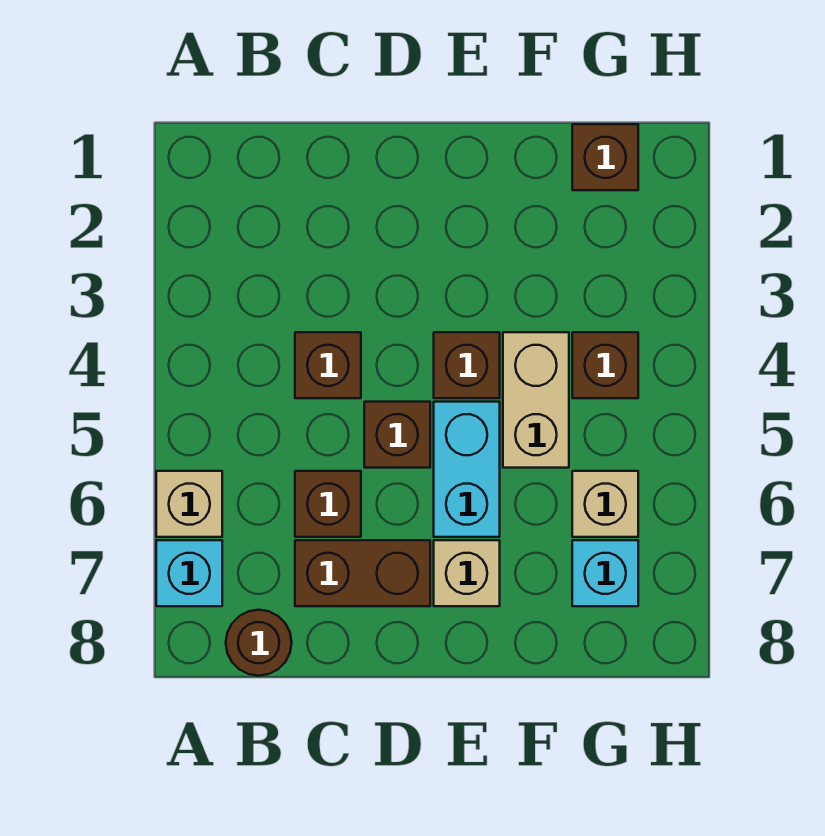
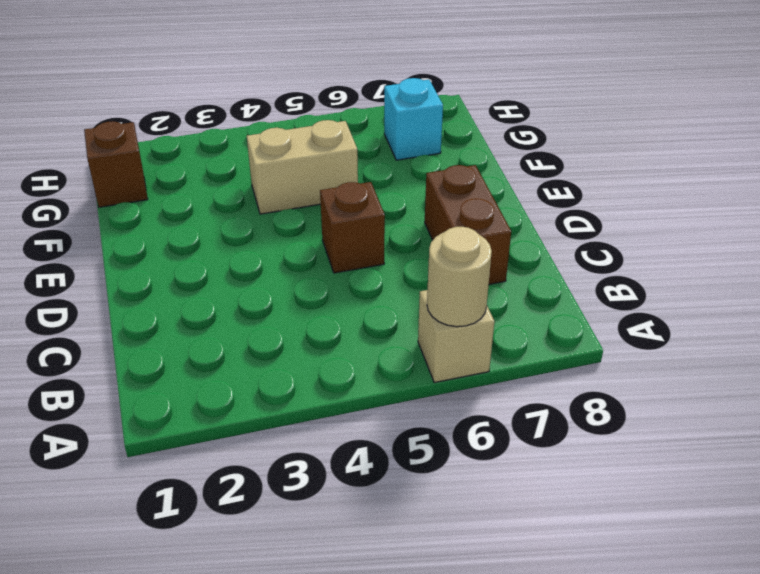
tan round brick A6 level 2 -> none
none -> cyan brick A7 level 1
none -> brown round brick B8 level 1
none -> brown brick C4 level 1

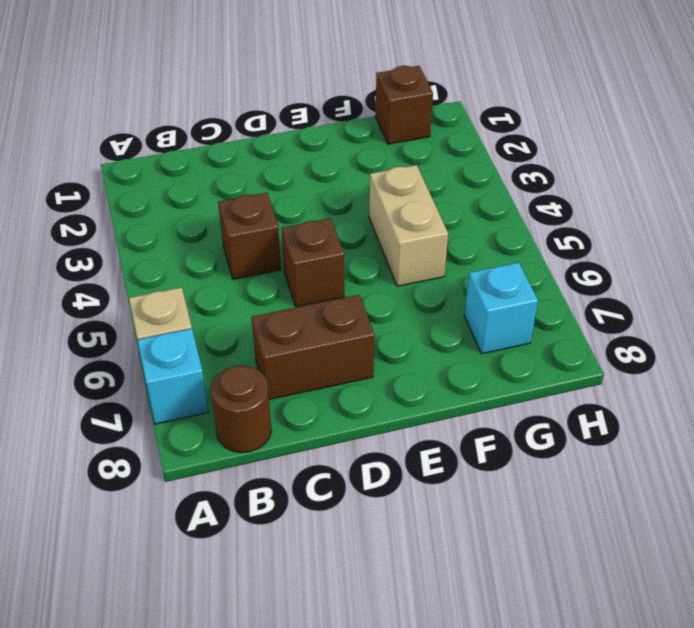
none -> brown brick C6 level 1
none -> brown brick E4 level 1
none -> cyan brick E5:E6 level 1

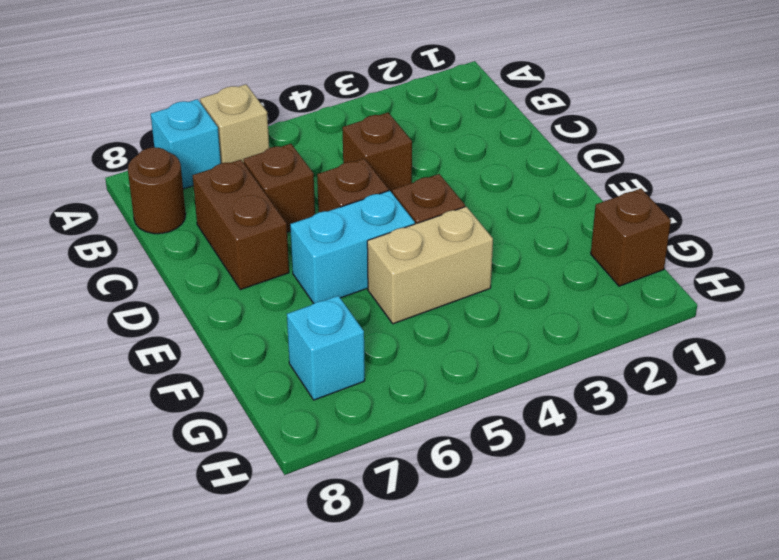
none -> tan brick E7 level 1
none -> brown brick G4 level 1
none -> tan brick G6 level 1

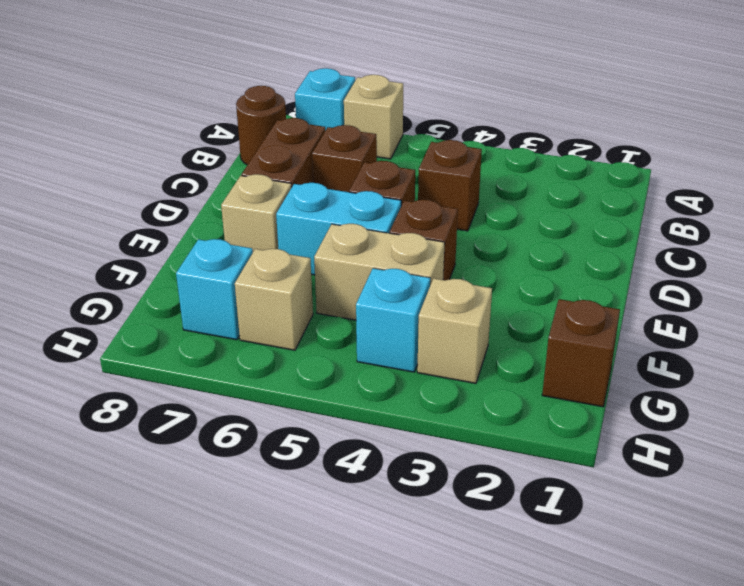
tan brick G3 level 1 -> none
cyan brick G4 level 1 -> brown brick G4 level 1

